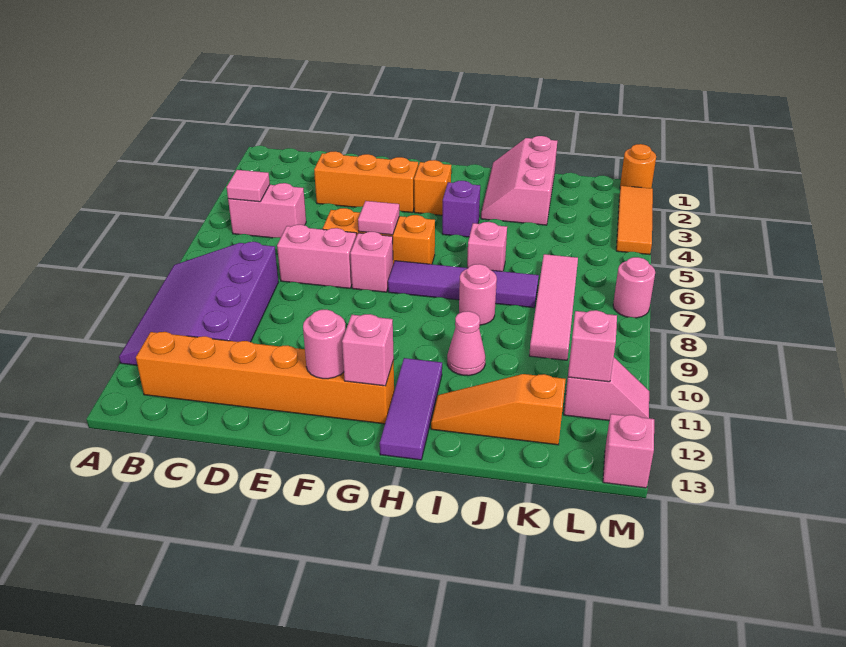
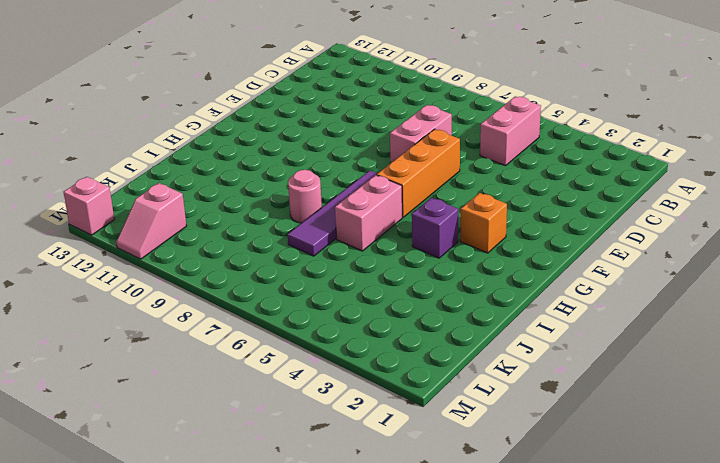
pink brick H6:I6 level 1 -> pink brick I6 level 1
none -> purple slope A8:C11 level 1 top C
none -> orange brick B12:G12 level 1
none -> orange brick D3:F3 level 1

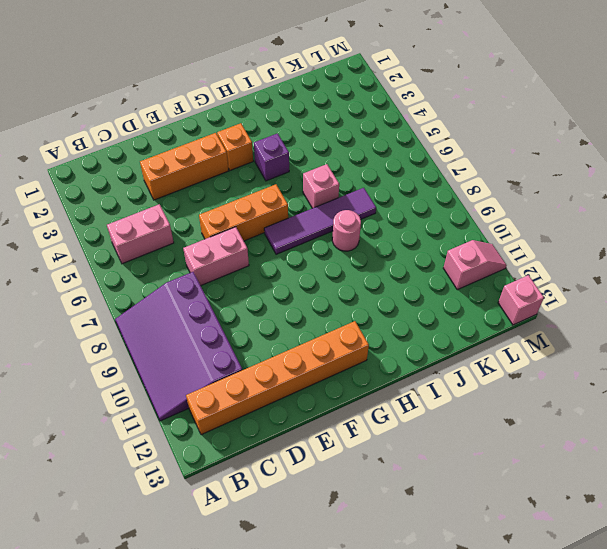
none -> pink brick F7 level 1
none -> purple tile H11:H13 level 1
none -> pink slope I1:J3 level 1 top J

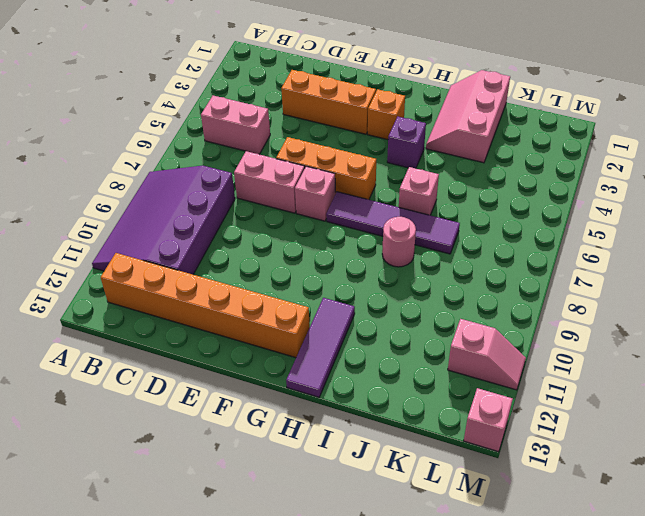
none -> pink cone I10 level 1
none -> orange slope I12:K12 level 1 top K
none -> pink tile K6:K9 level 1

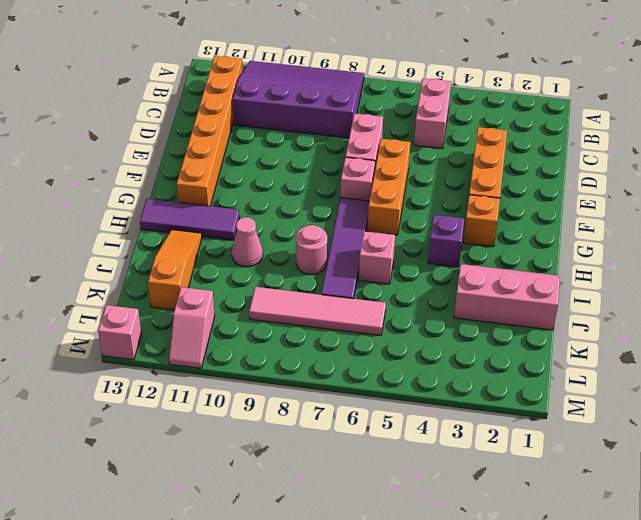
none -> orange round brick M1 level 1
none -> orange tile M2:M4 level 1
none -> pink round brick M7 level 1

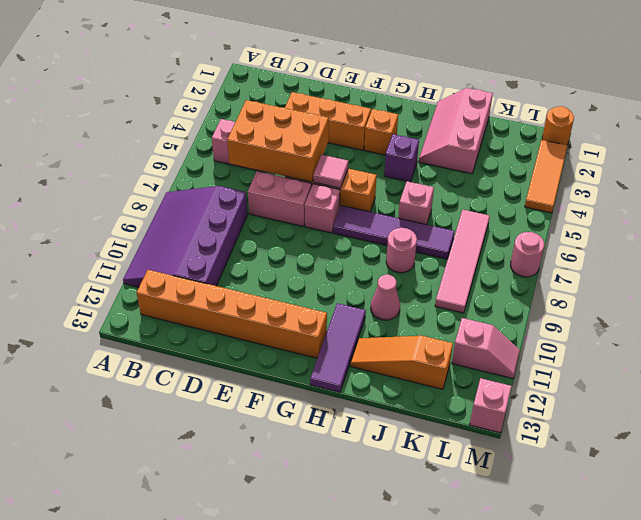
orange brick C5:E6 level 2 -> none
none -> pink tile B5 level 2
none -> pink round brick F12 level 2
none -> pink brick G12 level 2

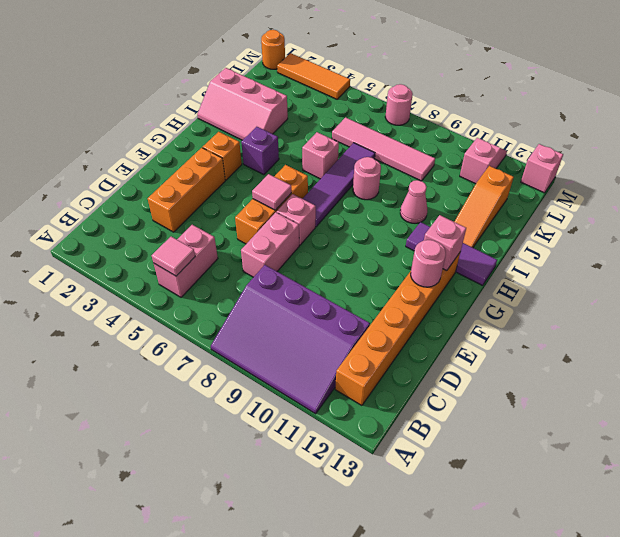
none -> pink brick L11 level 2

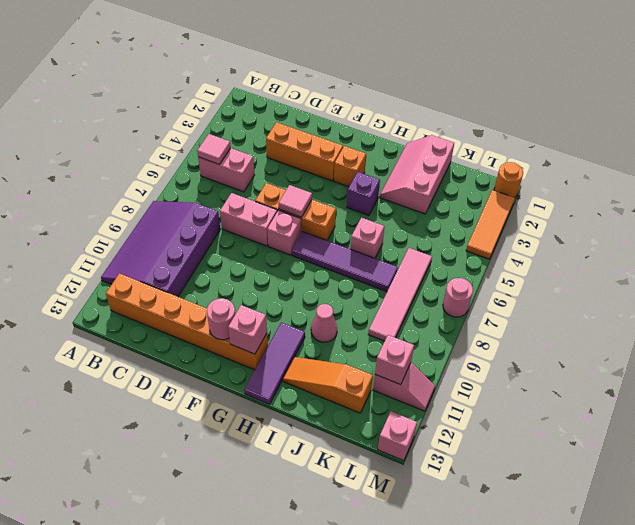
none -> pink round brick I8 level 1

